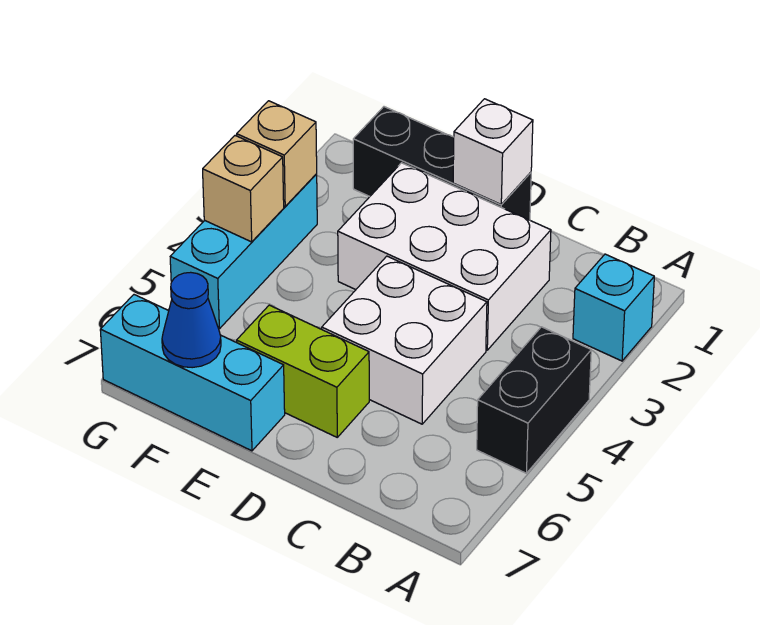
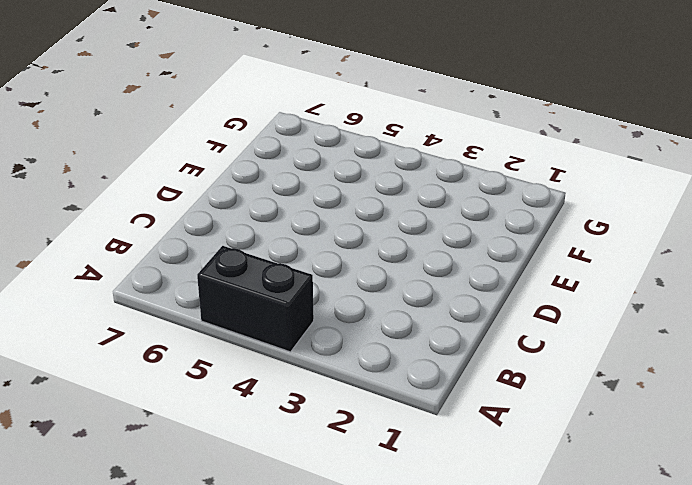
none -> cyan brick A2 level 1
none -> white brick C2:E3 level 1
none -> white brick C4:D5 level 1

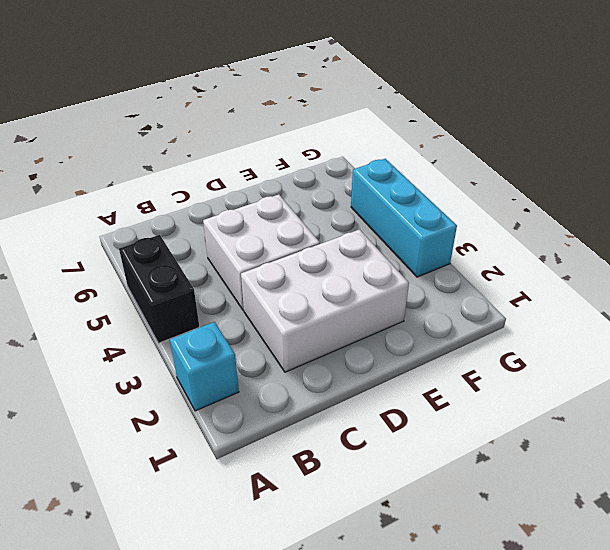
none -> black brick D1:F1 level 1
none -> lime brick D6:E6 level 1
none -> cyan brick E7:G7 level 1

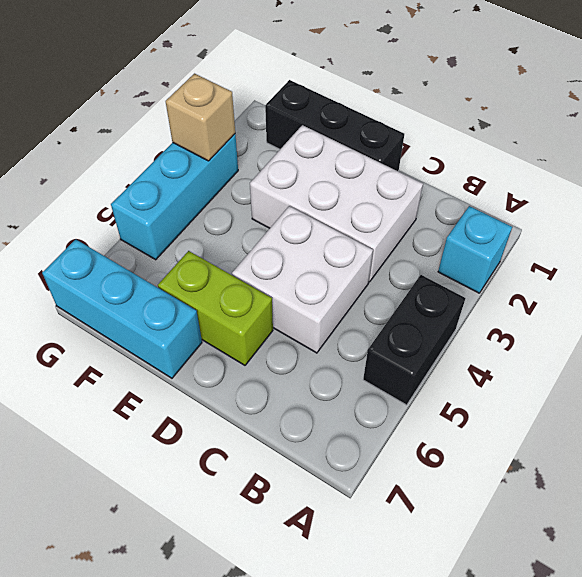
none -> white brick D1 level 2
none -> blue cone F7 level 2
none -> tan brick G4 level 2

